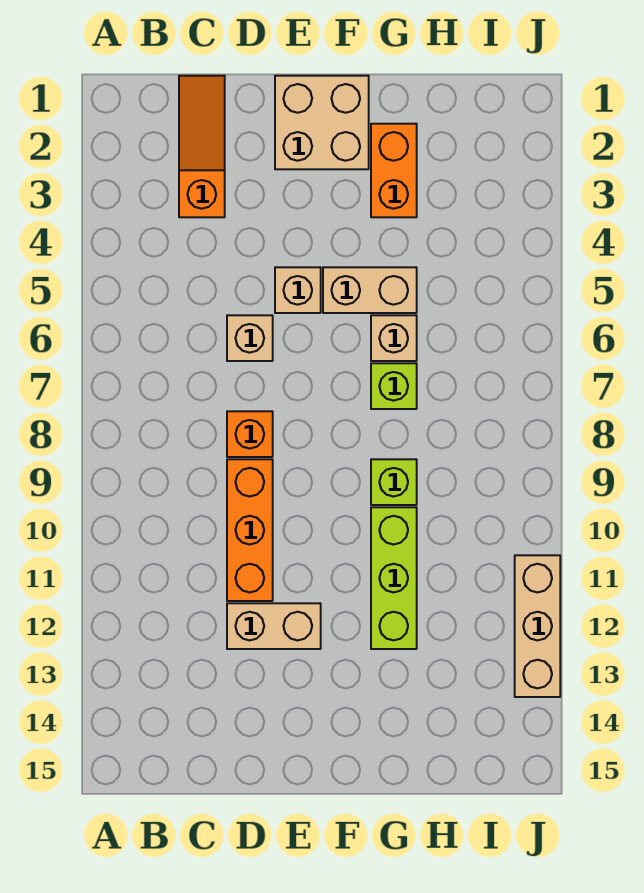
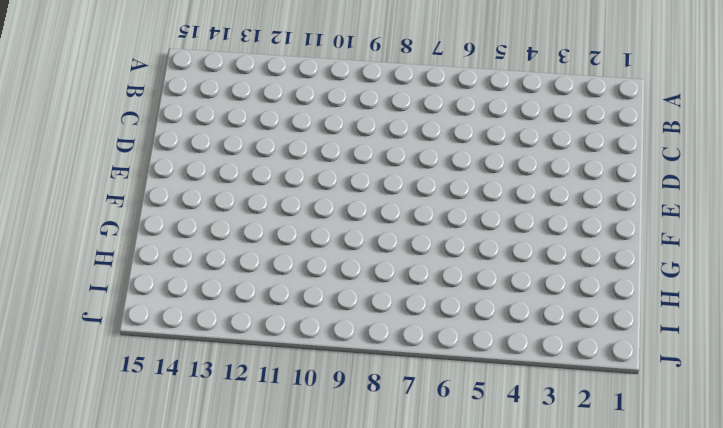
none -> orange slope C1:C3 level 1 top 3
none -> tan brick D6 level 1
none -> orange brick D8 level 1

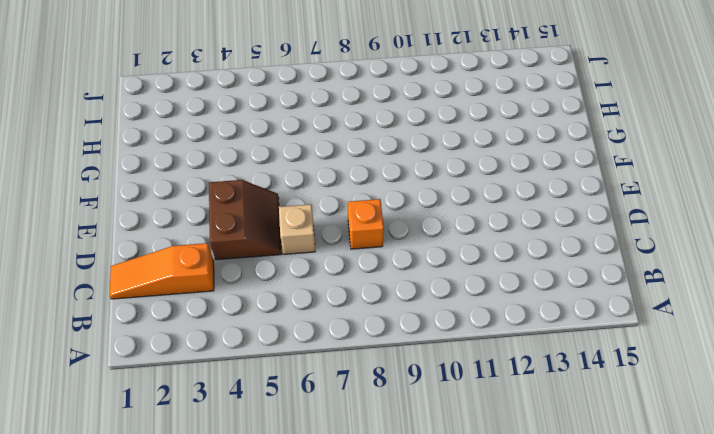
brown slope D4:E5 level 1 top 4 -> tan brick E5 level 1
none -> orange brick D9:D11 level 1
none -> tan brick D12:E12 level 1
none -> tan brick E1:F2 level 1

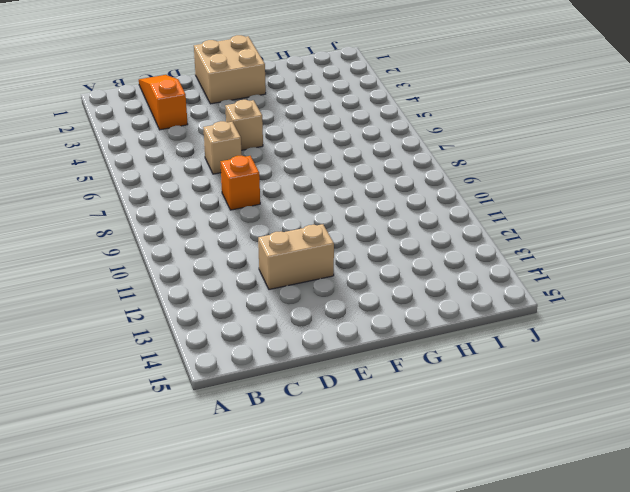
none -> orange brick D9:D11 level 1
none -> tan brick F5:G5 level 1
none -> orange brick G2:G3 level 1

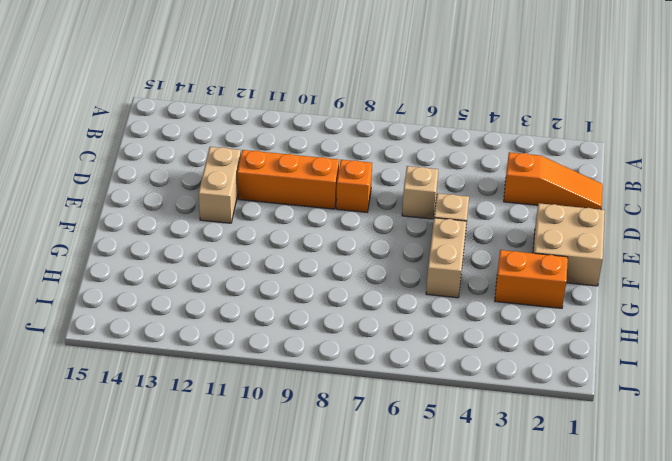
none -> tan brick G6 level 1
none -> lime brick G7 level 1
none -> lime brick G9 level 1

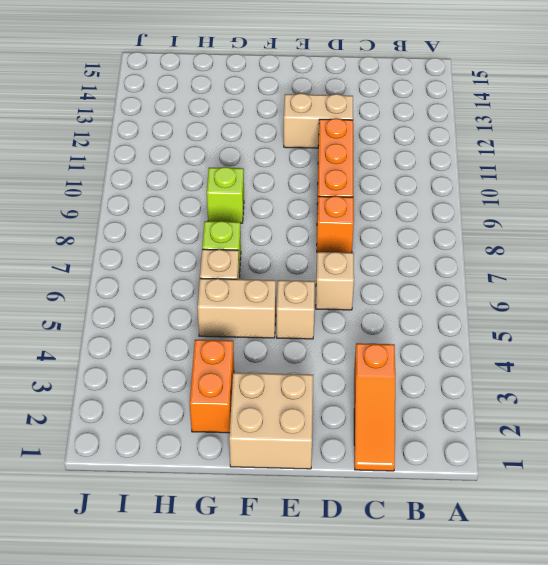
none -> lime brick G10:G12 level 1
none -> tan brick J11:J13 level 1

